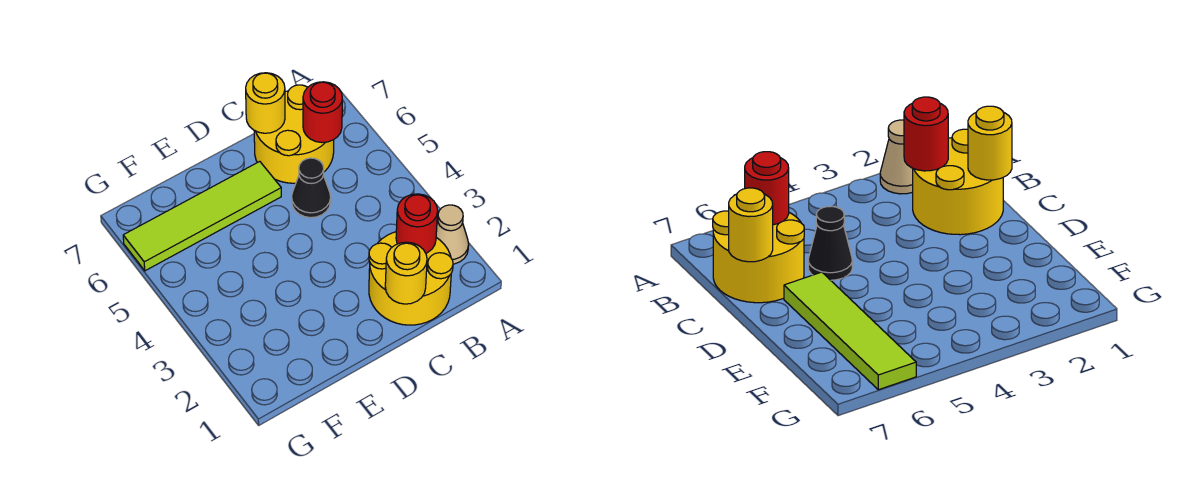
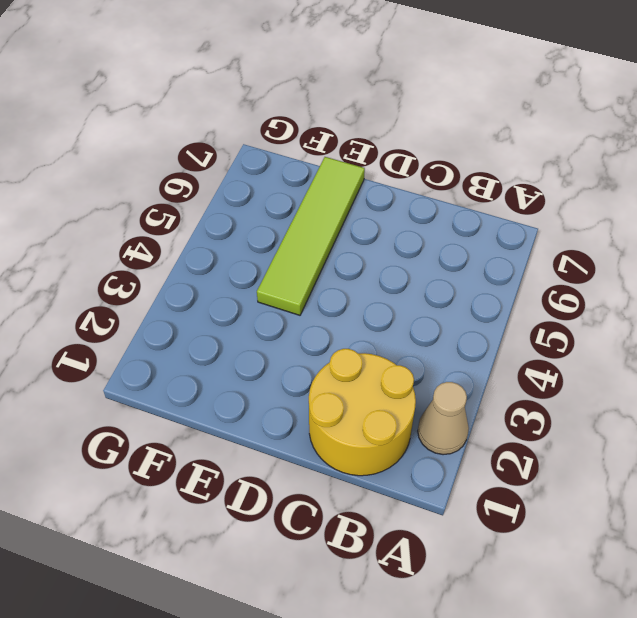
lime tile E4:E7 level 1 -> lime tile D6:G6 level 1
none -> yellow round brick B6:C7 level 1
none -> black cone C5 level 1

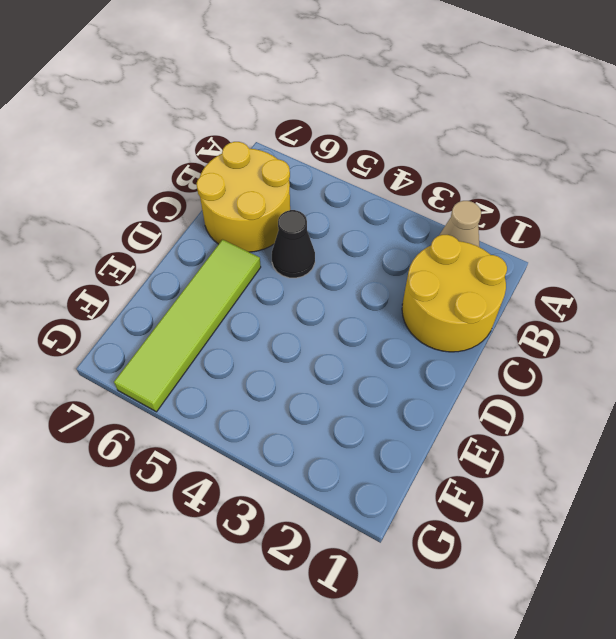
none -> red round brick B2 level 2
none -> red round brick B6 level 2

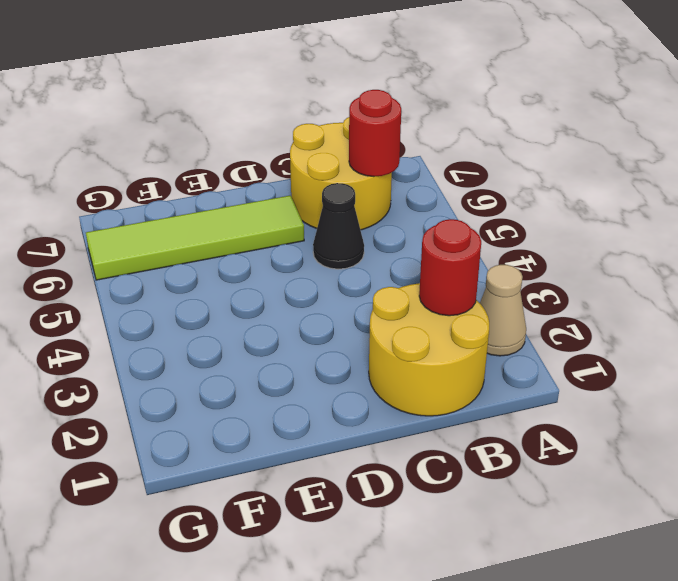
none -> yellow round brick C1 level 2
none -> yellow round brick C7 level 2

